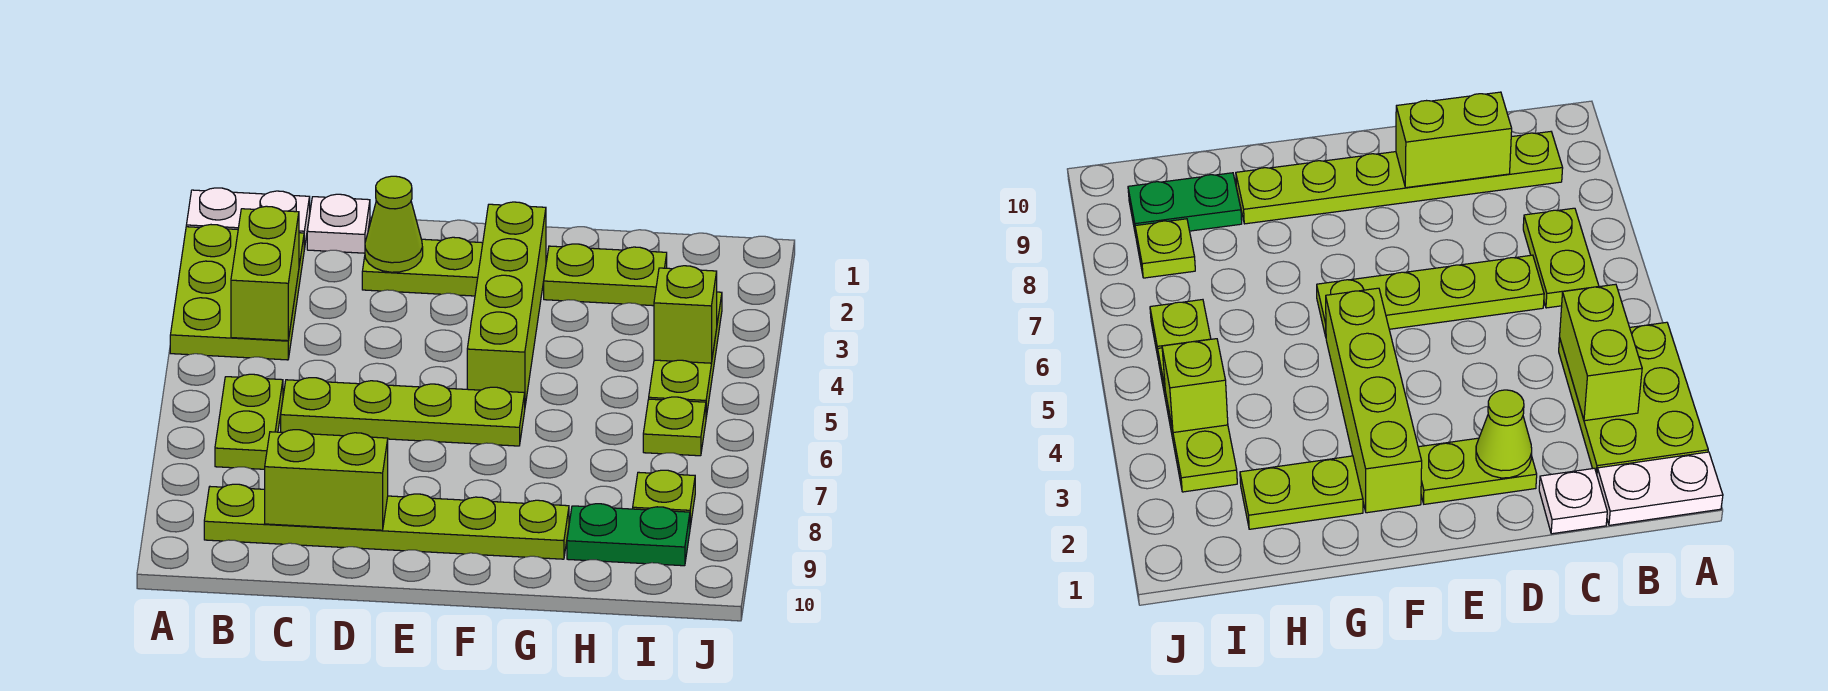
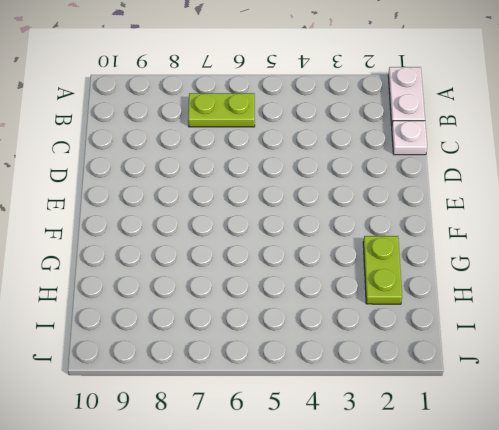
none -> lime plate A2:B4 level 1
none -> lime plate B9:G9 level 1
none -> lime plate C6:F6 level 1

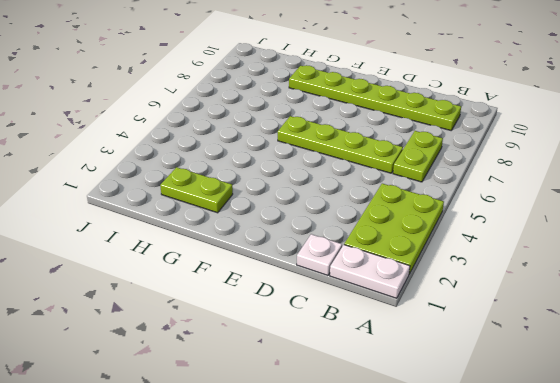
none -> lime plate D2:E2 level 1
none -> lime brick F2:F5 level 1
none -> green plate H9:I9 level 1

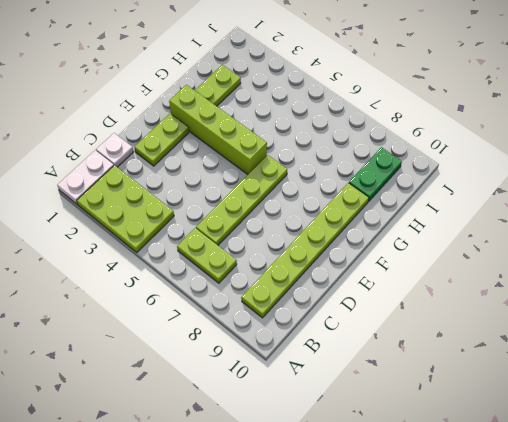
none -> lime plate I3:I5 level 1
none -> lime plate I6 level 1
none -> lime plate I8 level 1

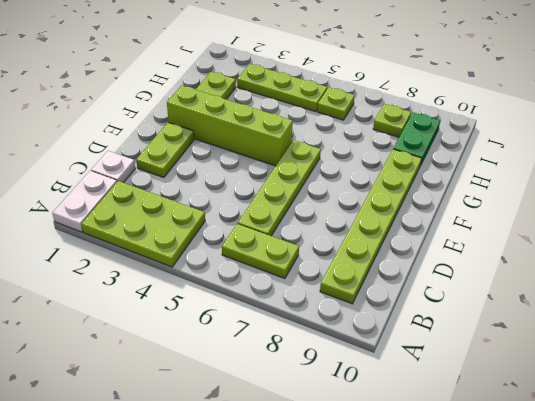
none -> lime brick B3:B4 level 2
none -> lime brick C9:D9 level 2
none -> lime cone D2 level 2

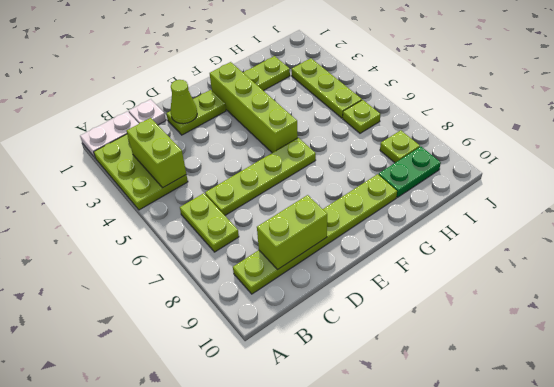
none -> lime brick I4 level 2

